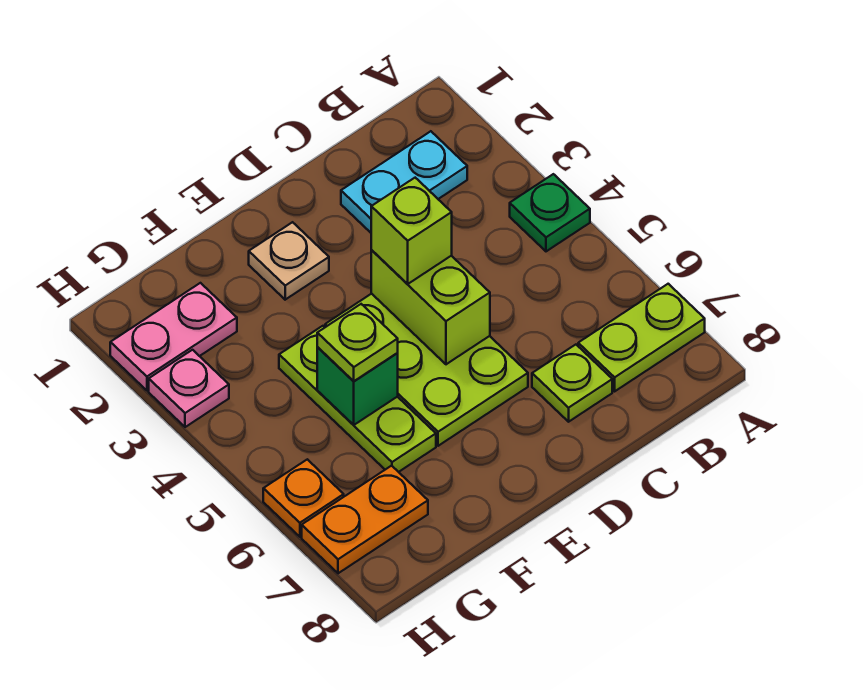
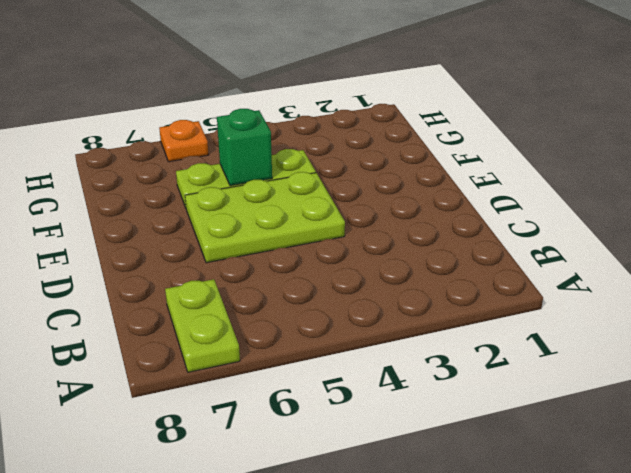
none -> green plate A4 level 1
none -> cyan plate B2:C2 level 1
none -> lime plate C7 level 1

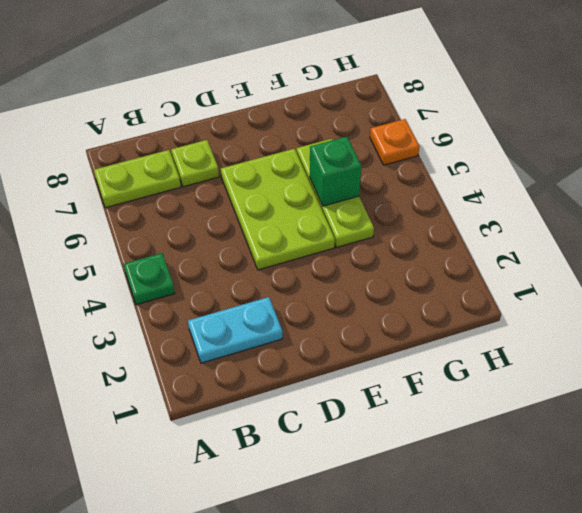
none -> tan plate E2 level 1
none -> pink plate G2:H2 level 1
none -> orange plate G7:H7 level 1

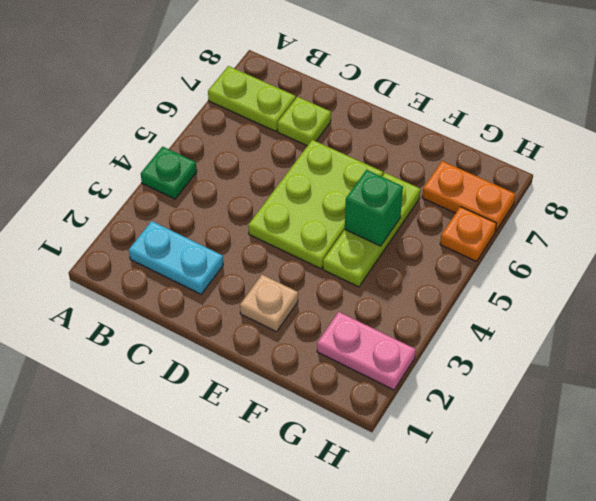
none -> pink plate H3 level 1
none -> lime brick D4:D5 level 2
none -> lime brick D4 level 3

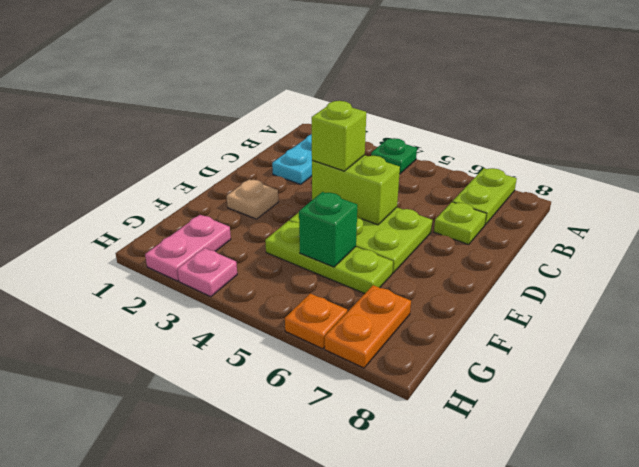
none -> lime plate F5 level 3

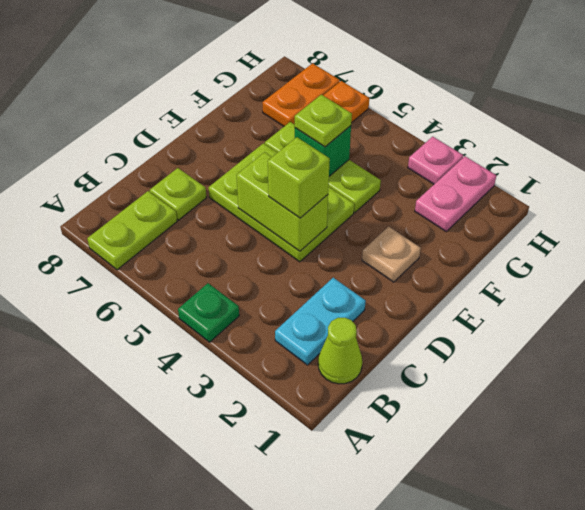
lime cone B1 level 1 -> none

